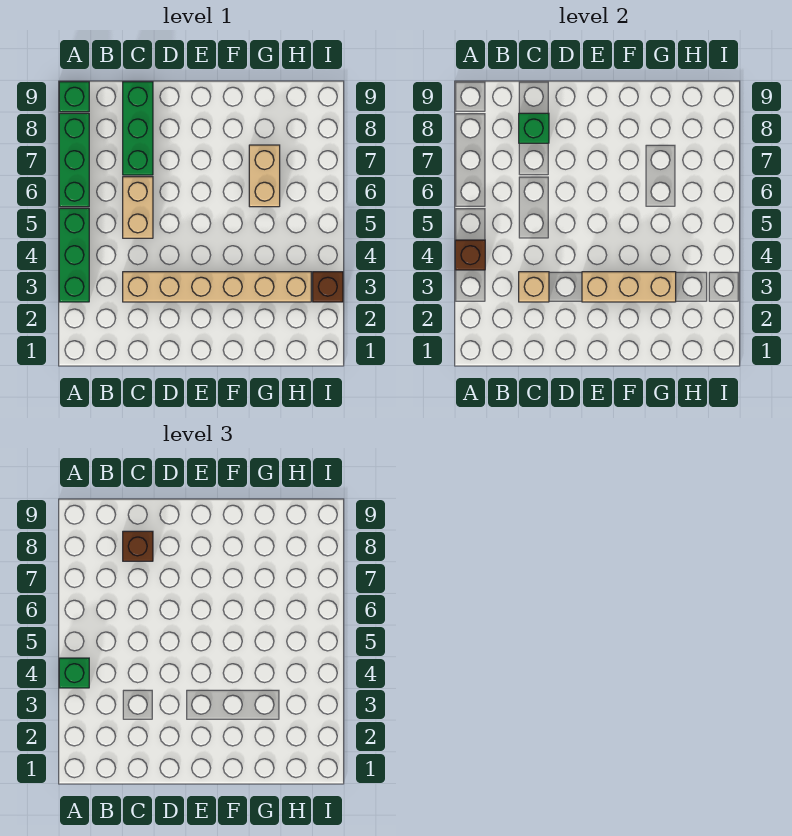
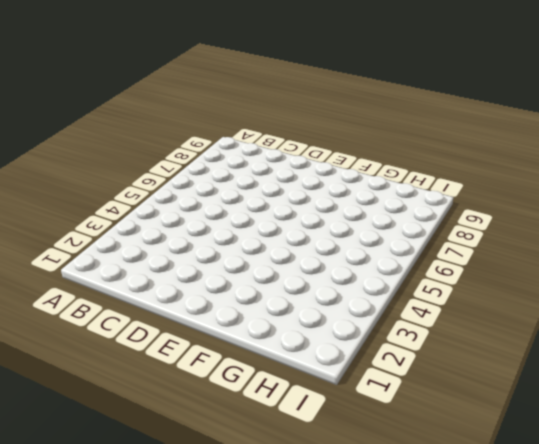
none -> green brick A3:A5 level 1
none -> green brick A6:A8 level 1
none -> green brick A9 level 1

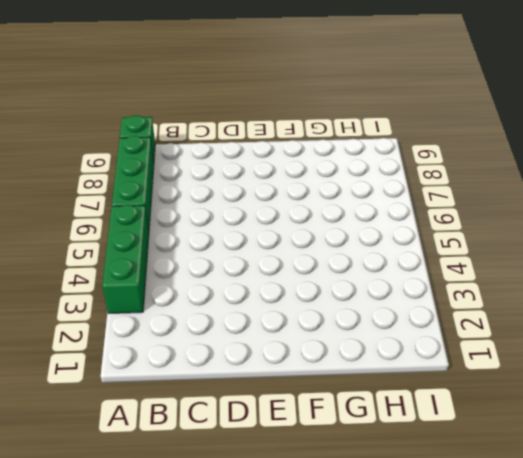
none -> tan brick C3:H3 level 1
none -> tan brick C5:C6 level 1
none -> green brick C7:C9 level 1

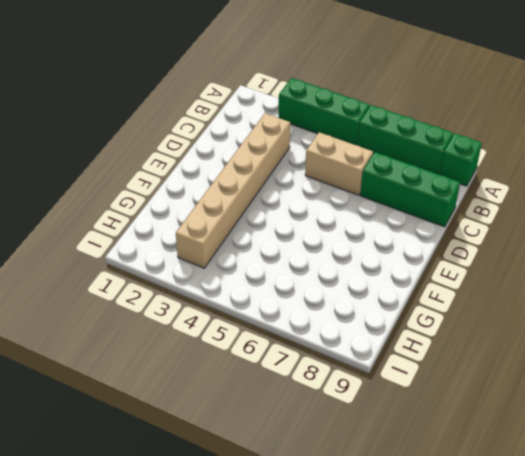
none -> tan brick G6:G7 level 1
none -> brown brick I3 level 1
none -> brown brick A4 level 2

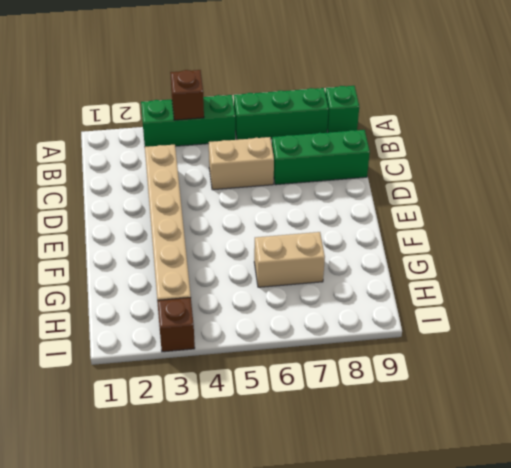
none -> tan brick C3 level 2
none -> green brick C8 level 2
none -> tan brick E3:G3 level 2

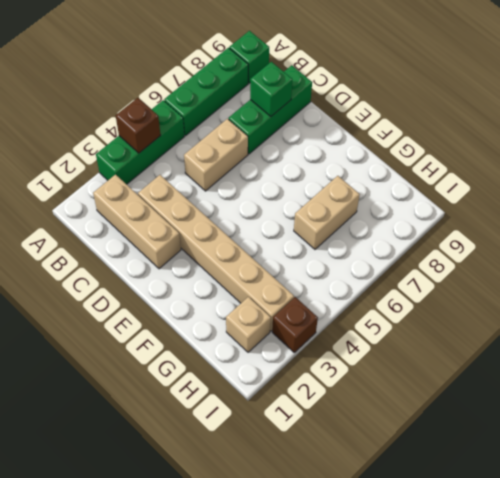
tan brick B2:D2 level 1 -> tan brick E3:G3 level 2
tan brick H2 level 1 -> tan brick C3 level 2
none -> green brick A4 level 3
none -> brown brick C8 level 3

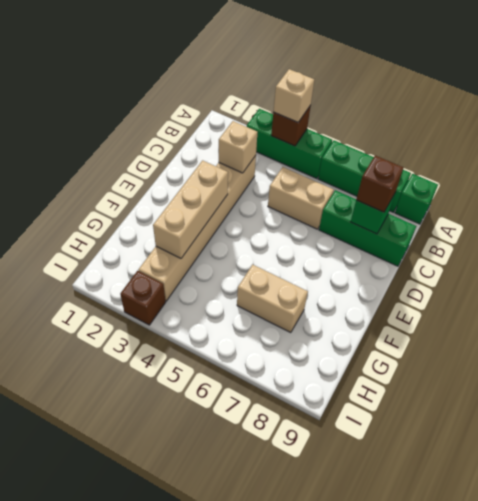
tan brick A4 level 3 -> green brick A4 level 3

